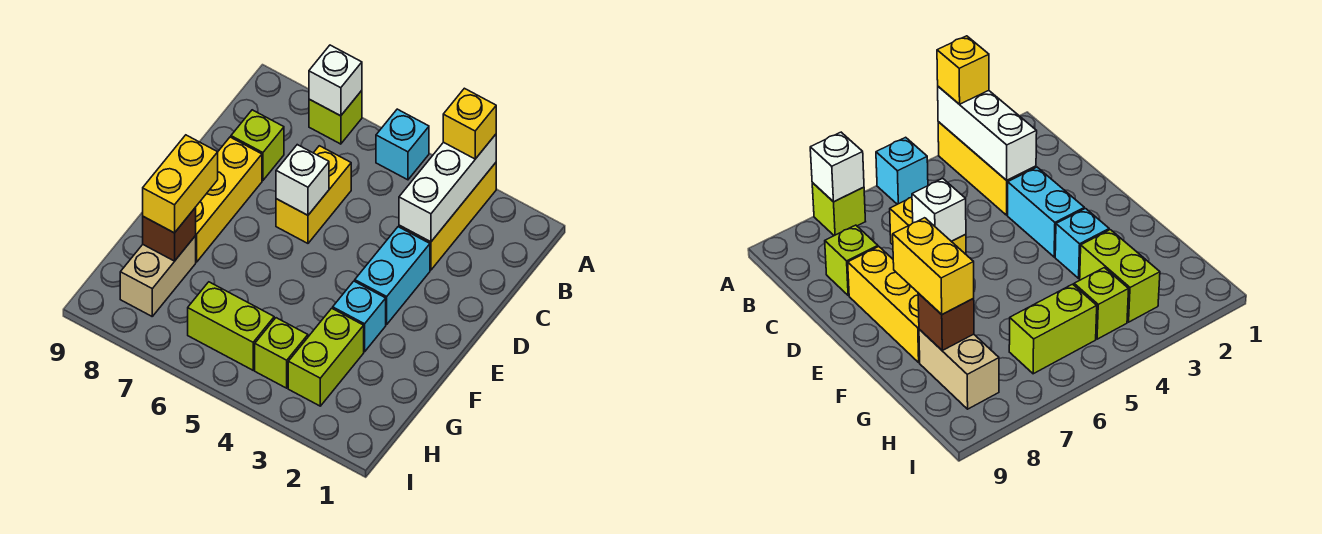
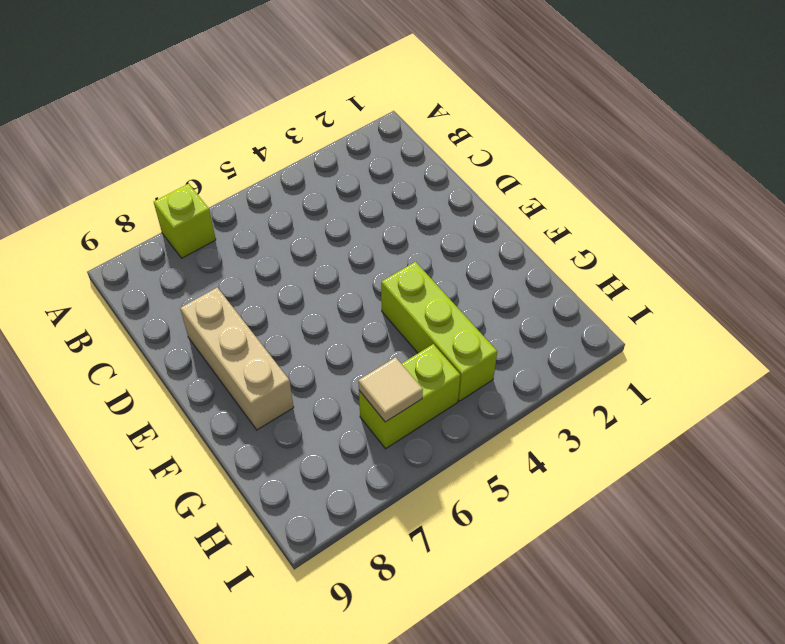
tan brick D8:F8 level 1 -> yellow brick D8:F8 level 1
lime brick F4:H4 level 1 -> lime brick H4 level 1
tan tile H6 level 2 -> none
none -> yellow brick A3:C3 level 1
none -> cyan brick A5 level 1
none -> yellow brick C6:D6 level 1

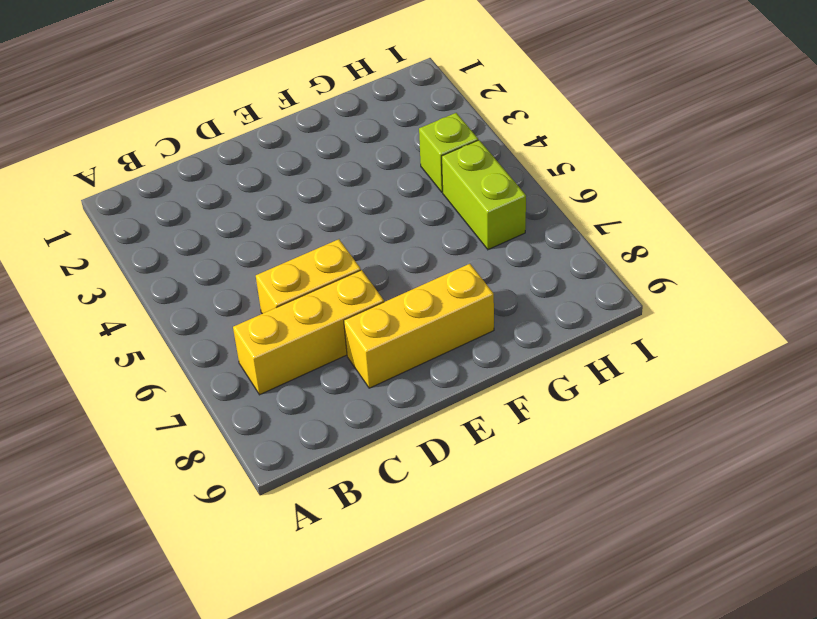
yellow brick B7:D7 level 1 -> yellow brick A3:C3 level 1
none -> cyan brick A5 level 1
none -> lime brick A7 level 1
none -> lime brick C8 level 1

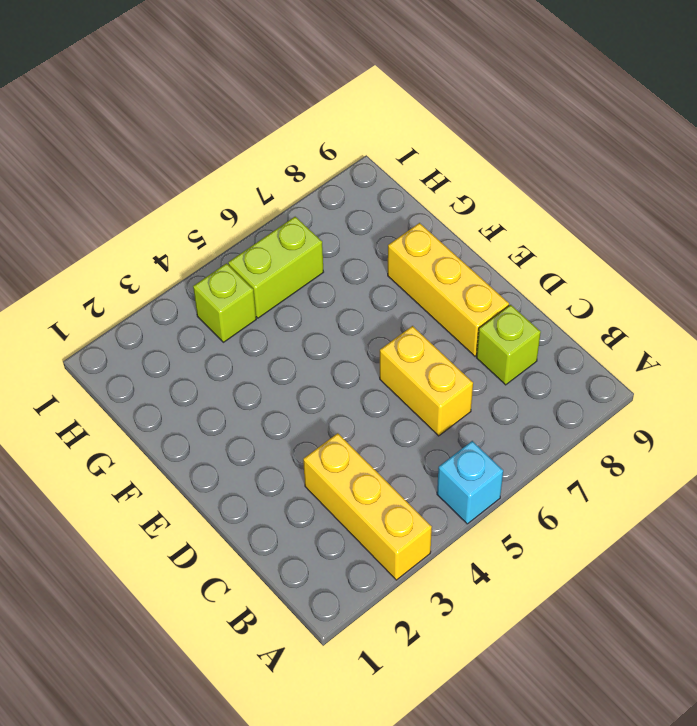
none -> lime brick A7 level 1
none -> cyan brick D3:E3 level 1
none -> cyan brick F3 level 1

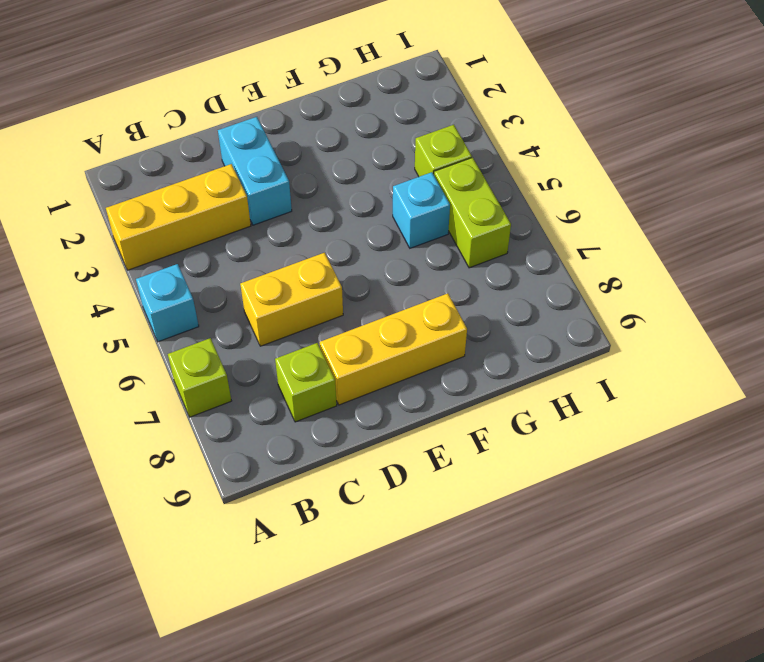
cyan brick D2:D3 level 1 -> cyan brick D3:E3 level 1
cyan brick G5 level 1 -> cyan brick F3 level 1
none -> lime brick G3:H3 level 1
none -> tan brick G8:H8 level 1
none -> white brick A3:C3 level 2

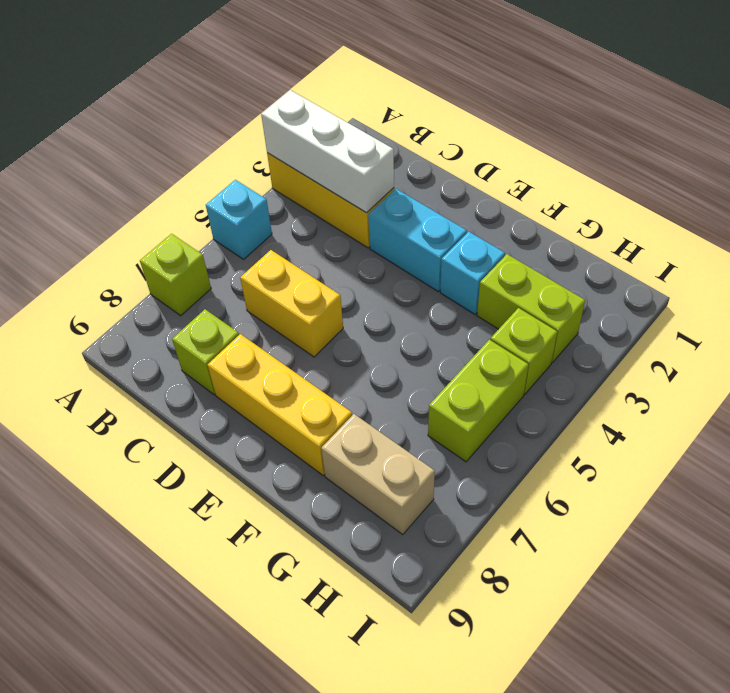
none -> white brick A7 level 2
none -> white brick D6 level 2
none -> brown brick G8 level 2

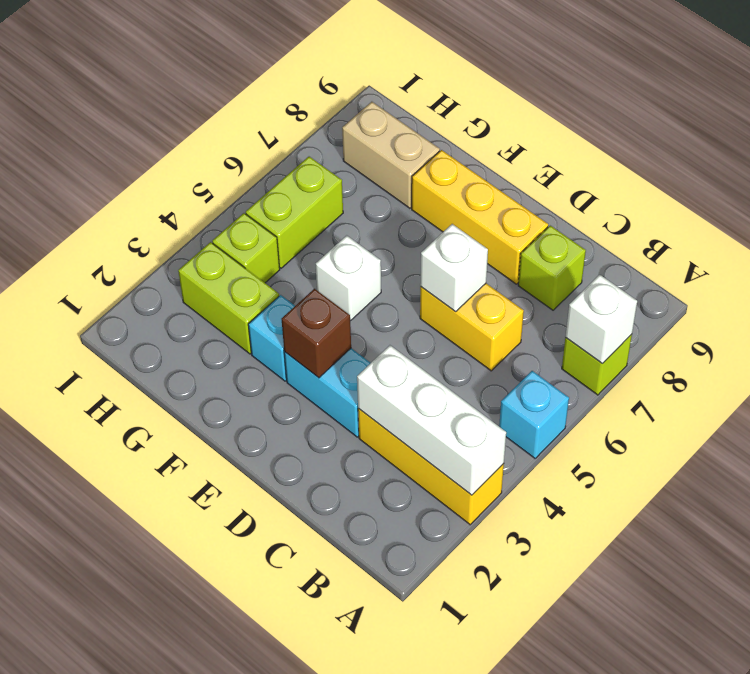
brown brick E3 level 2 -> brown brick G8 level 2
white brick F5 level 1 -> none
none -> yellow brick A3 level 3
none -> yellow brick F8:G8 level 3

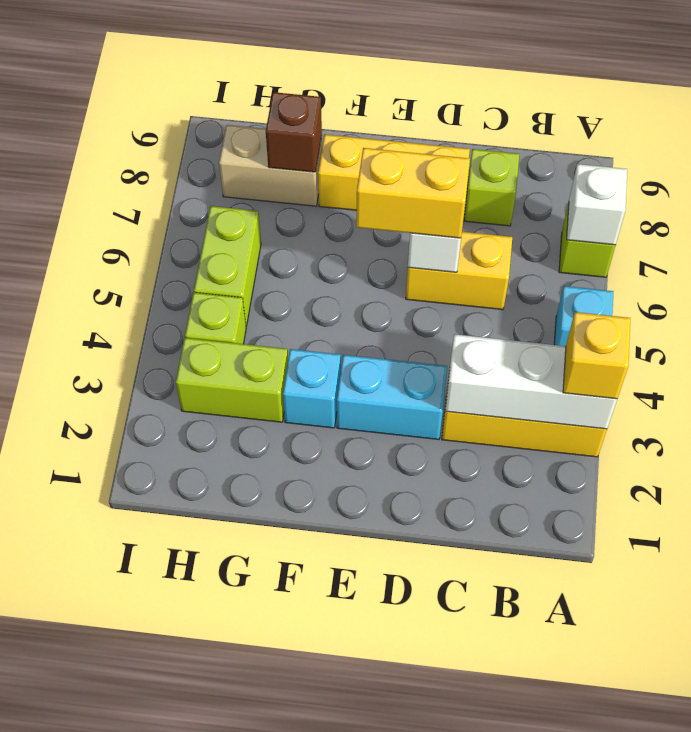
yellow brick D6:E6 level 3 -> yellow brick F8:G8 level 3

